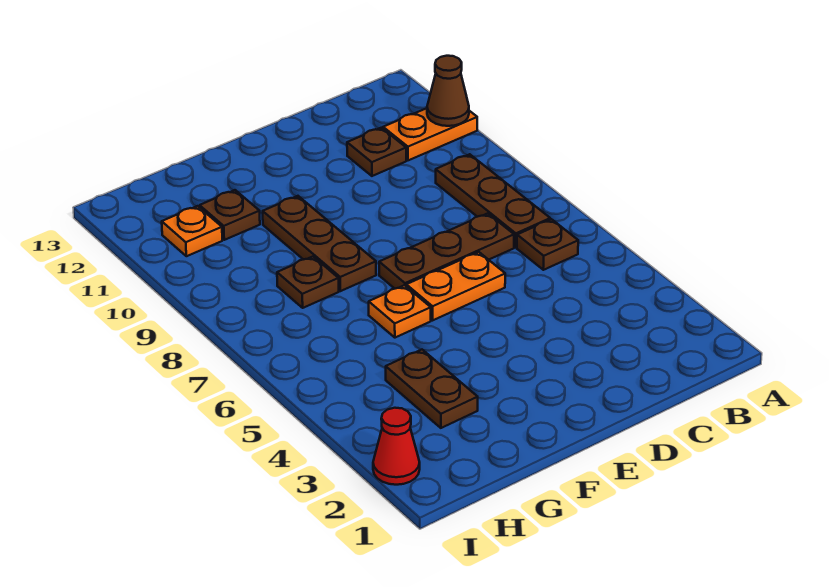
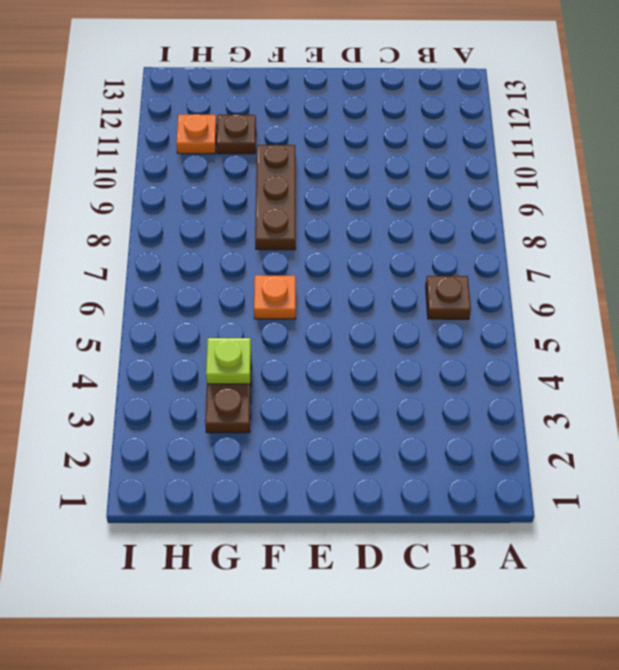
lime plate G4 level 2 -> none
none -> orange plate A11:B11 level 1
none -> brown plate B7:B9 level 1
none -> brown plate C7:E7 level 1

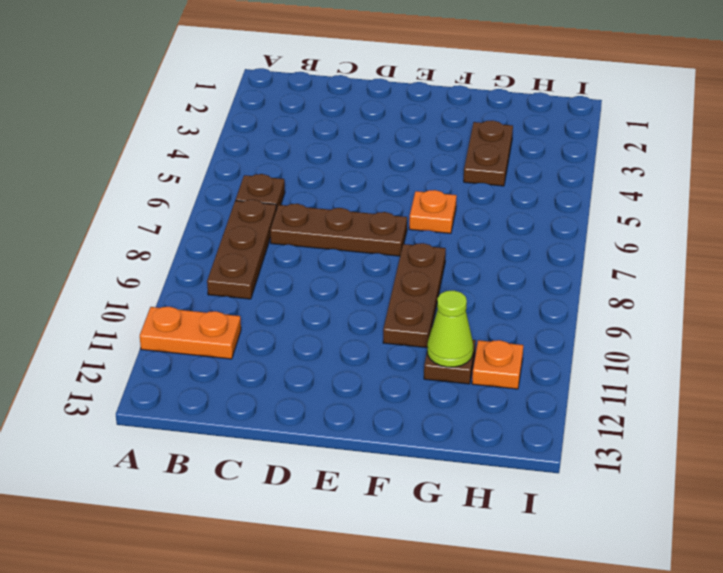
lime cone G11 level 2 -> none
none -> brown plate C11 level 1
none -> orange plate D6:E6 level 1
none -> brown plate G8 level 1

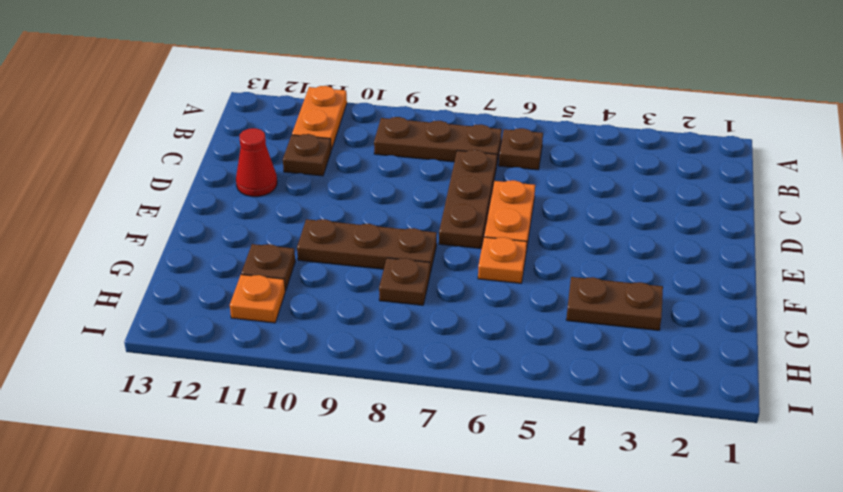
red cone D12 level 1 -> red cone I2 level 1
none -> brown cone A11 level 2

